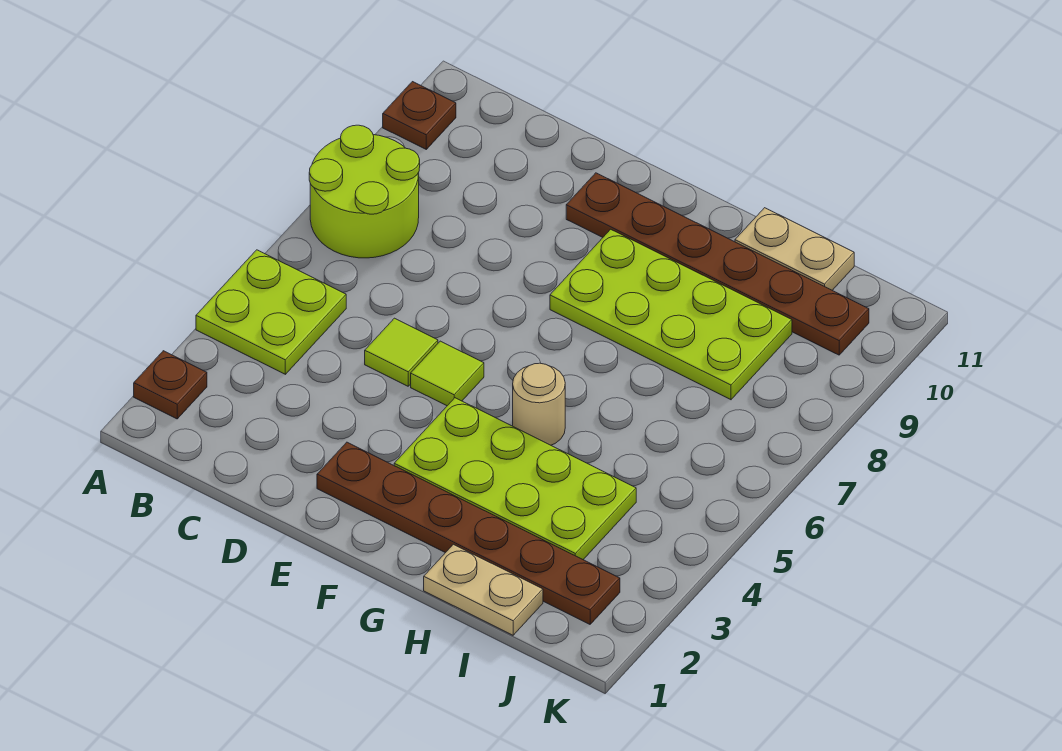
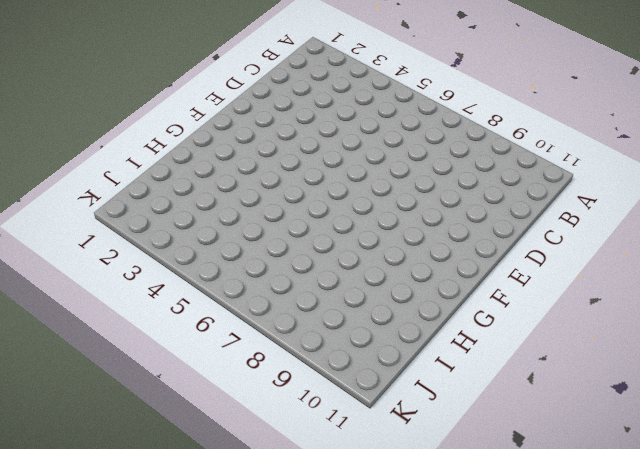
none -> brown plate A2 level 1
none -> lime plate A4:B5 level 1
none -> lime round brick A7:B8 level 1

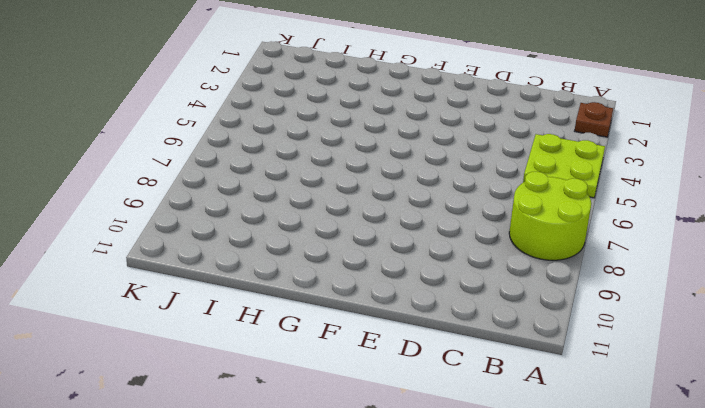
none -> brown plate A10 level 1
none -> lime tile D5 level 1
none -> brown plate E2:J2 level 1

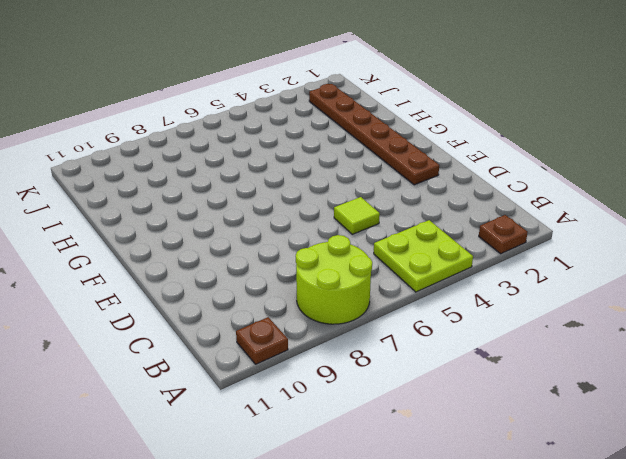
none -> lime tile E5 level 1
none -> brown plate E10:J10 level 1
none -> lime plate F3:I4 level 1

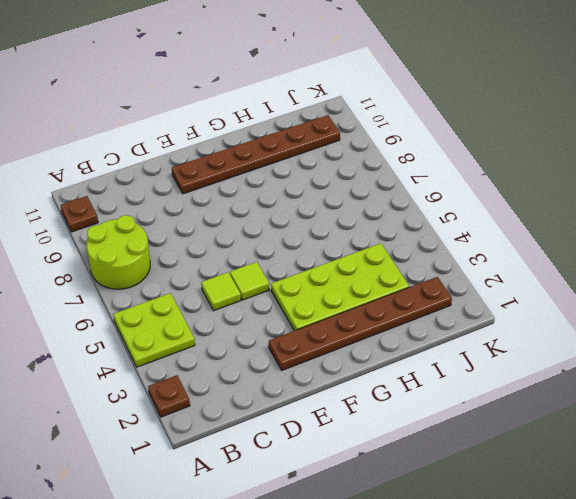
none -> lime plate F8:I9 level 1
none -> tan round brick G5 level 1
none -> tan plate H1:I1 level 1

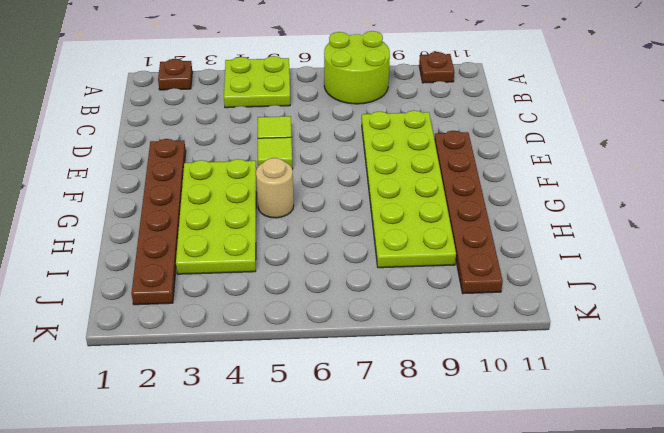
lime plate D8:I9 level 1 -> lime plate F8:I9 level 1
none -> tan plate H1:I1 level 1
none -> tan plate H11:I11 level 1

